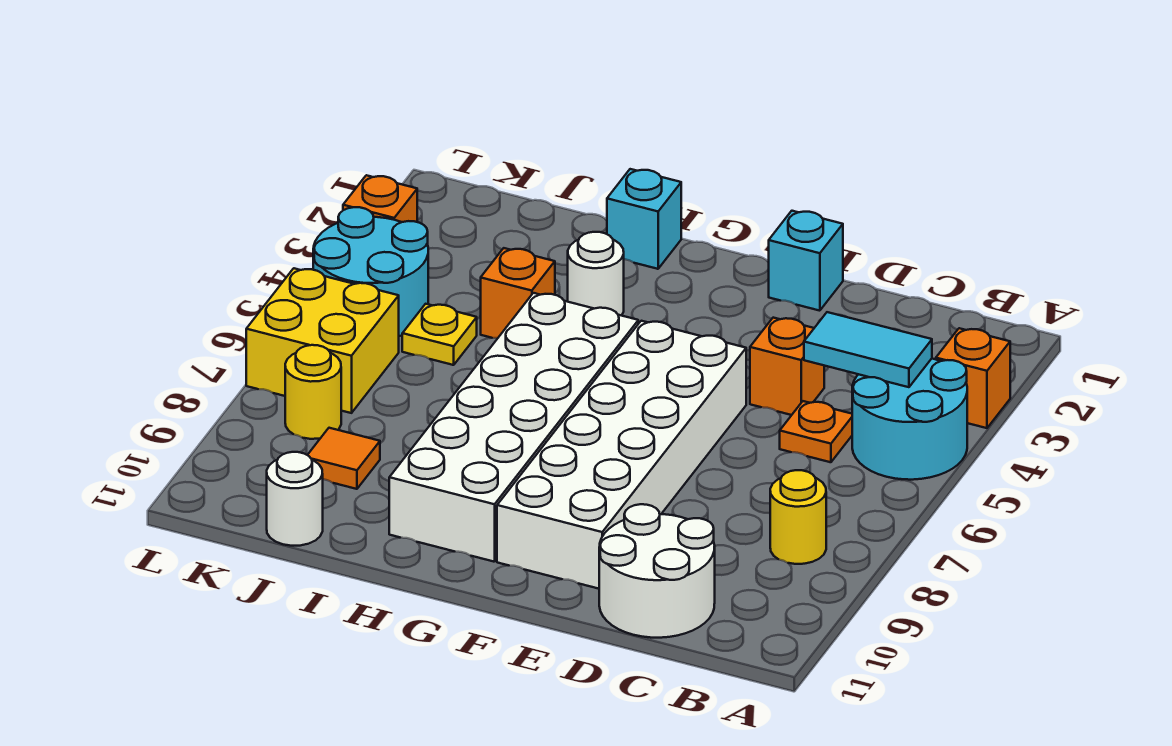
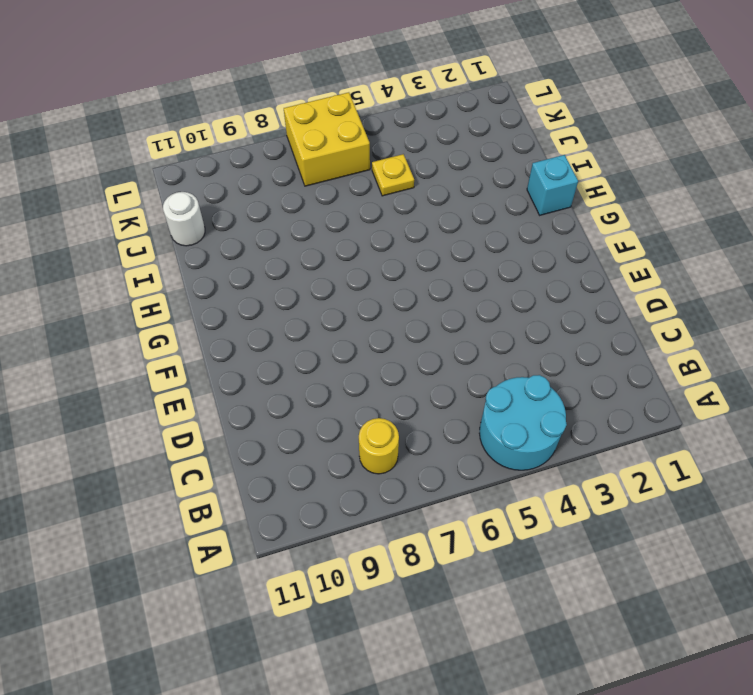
none -> orange brick A3 level 1
none -> orange plate C5 level 1
none -> white round brick C10:D11 level 1

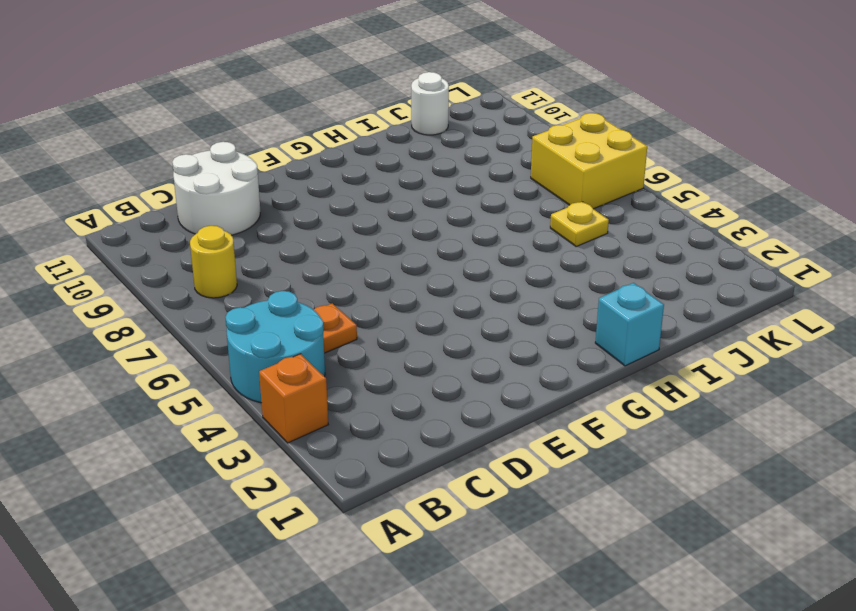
none -> orange brick D4 level 1
none -> cyan brick E1 level 1
none -> white brick E5:F10 level 1

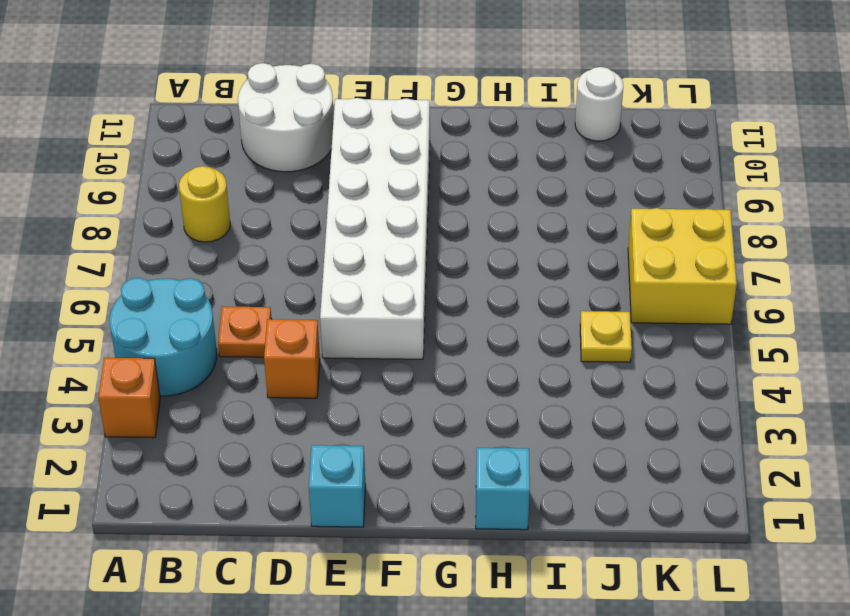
none -> white brick G5:H10 level 1
none -> white round brick H3 level 1
none -> orange brick I4 level 1

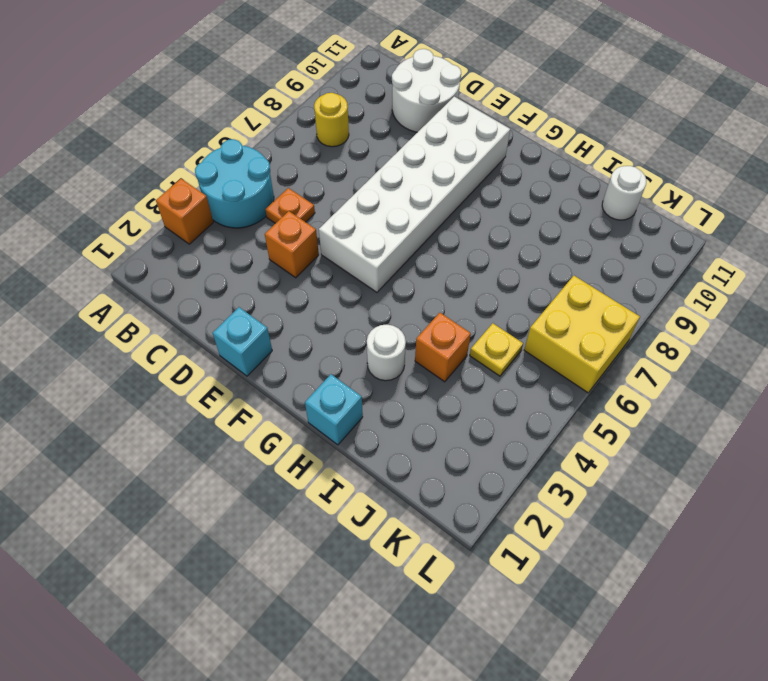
none -> white brick G5:H10 level 1
none -> orange tile J9 level 1
none -> cyan round brick K4:L5 level 1

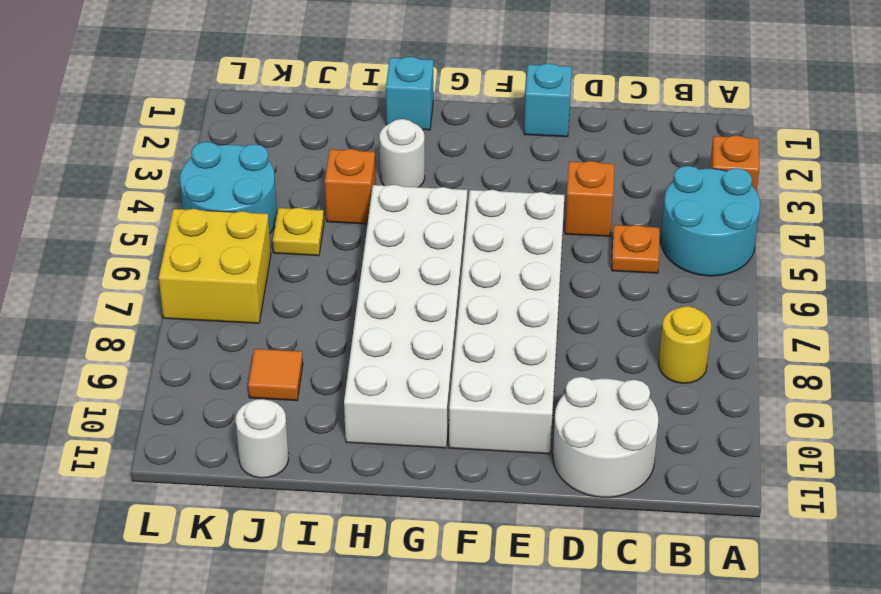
none -> yellow round brick K8 level 1
none -> orange brick L3 level 1
none -> cyan tile B4:C4 level 2

